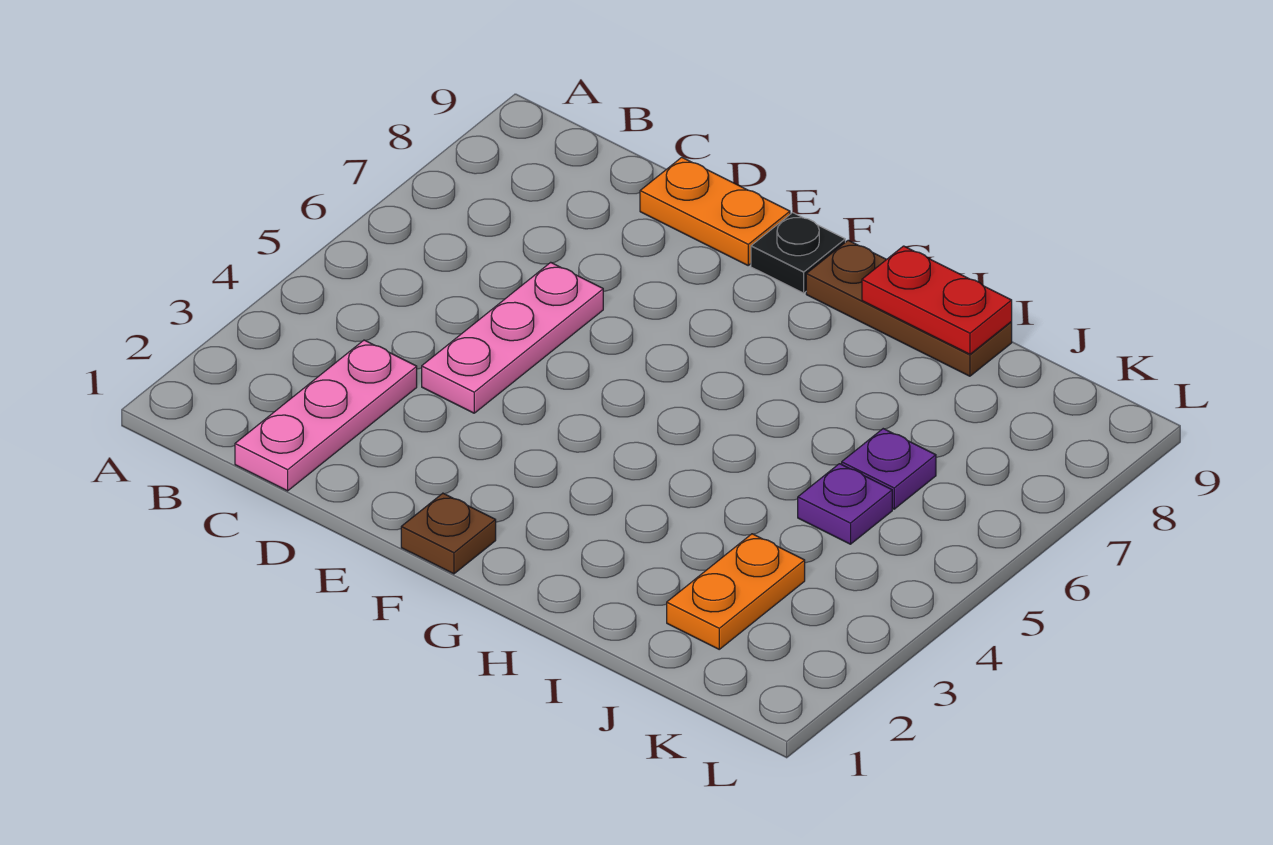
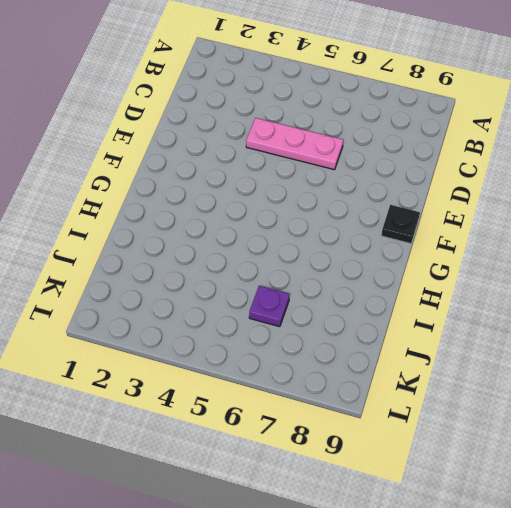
none -> pink plate C1:C3 level 1
none -> orange plate D9:E9 level 1

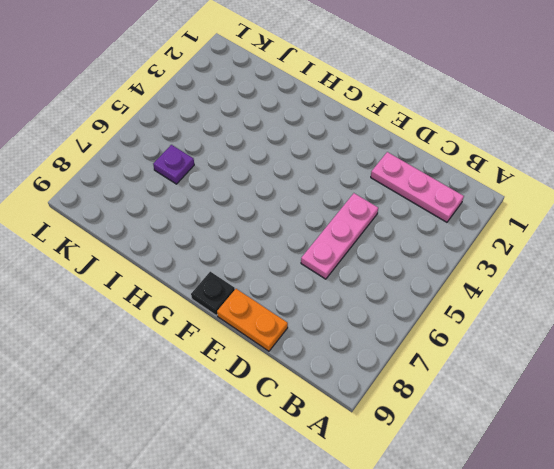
pink plate B2:D2 level 1 -> pink plate C1:C3 level 1
none -> brown plate F1 level 1
none -> brown plate G9:I9 level 1

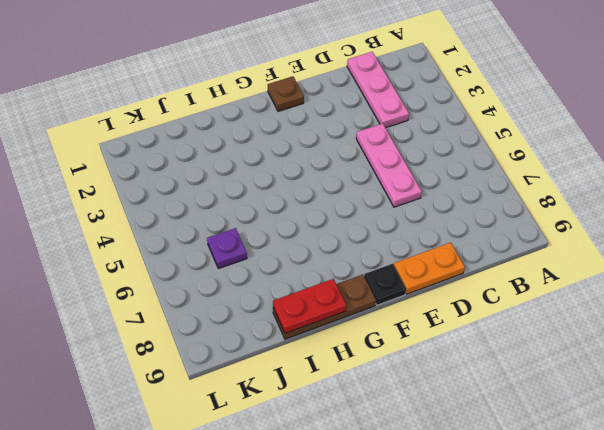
none -> orange plate J2:J3 level 1
none -> purple plate J5 level 1

